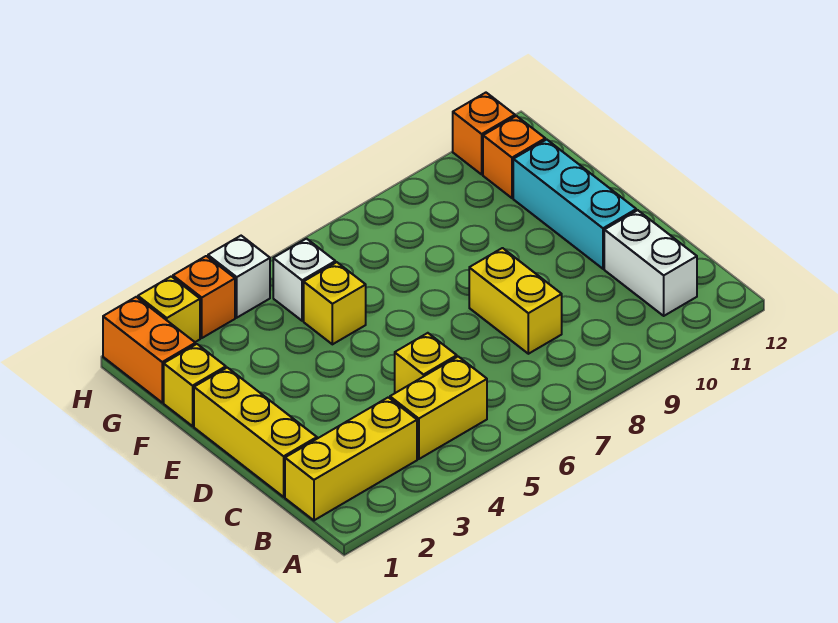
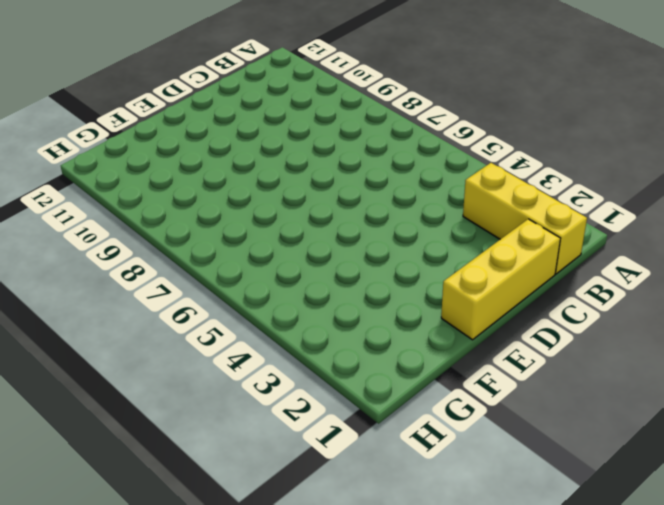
none -> yellow brick B4:B5 level 1
none -> white brick B11:C11 level 1
none -> yellow brick C5 level 1

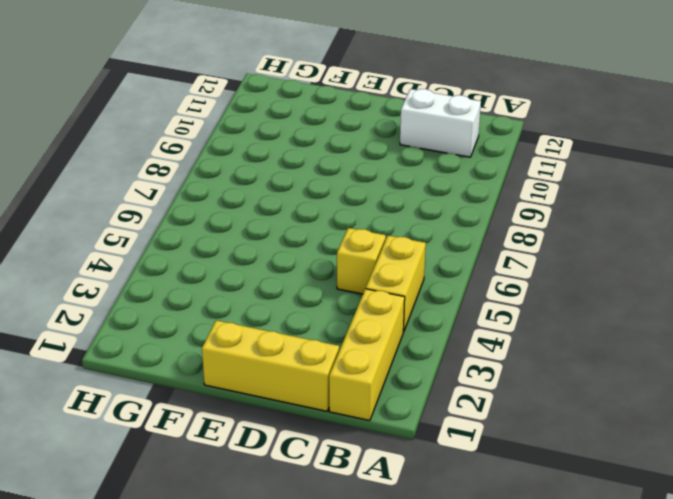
none -> yellow brick C8:D8 level 1
none -> cyan brick D11:F11 level 1
none -> yellow brick F1 level 1

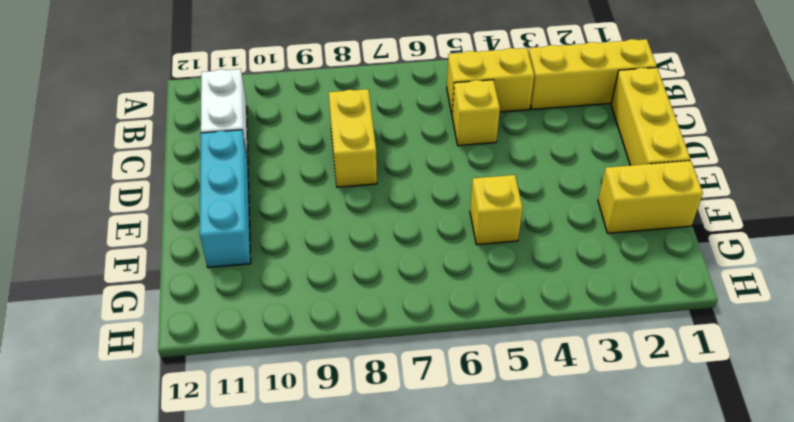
yellow brick F1:F2 level 1 -> yellow brick F1 level 1
none -> orange brick G1:H1 level 1
none -> white brick G5 level 1
none -> orange brick G11 level 1

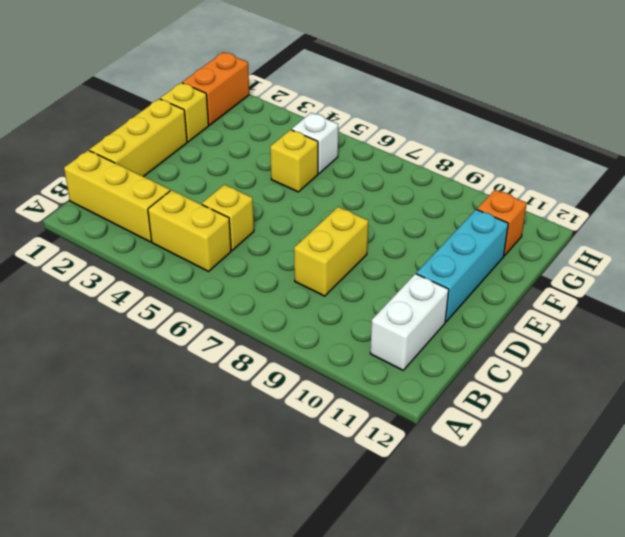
none -> yellow brick H2 level 1
none -> orange brick H3 level 1
none -> white brick H4 level 1

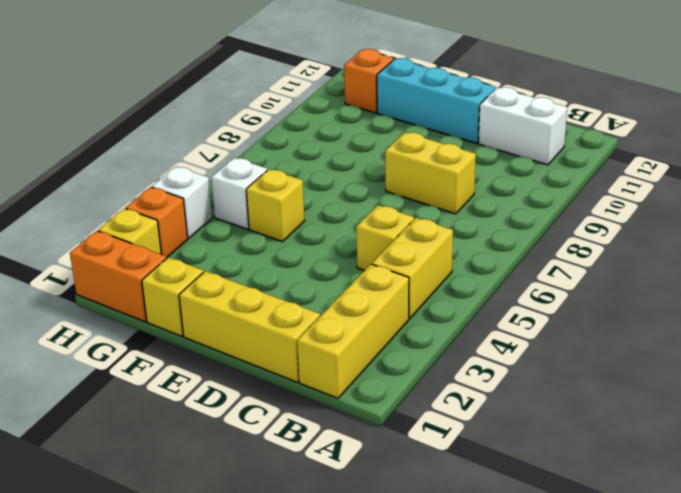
none -> orange brick H11 level 1

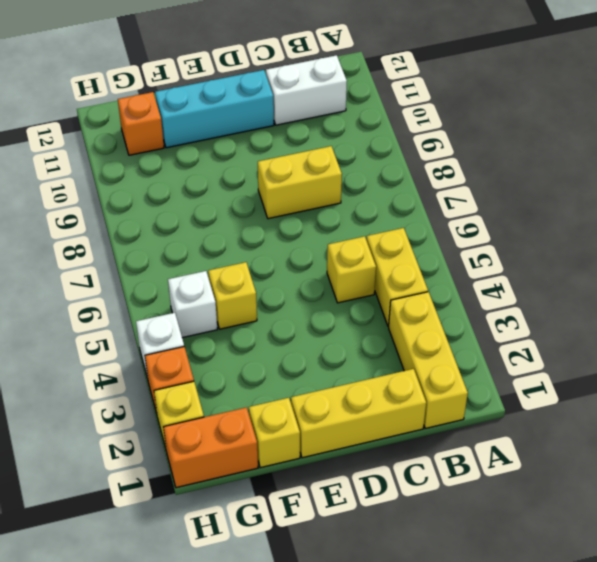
none -> orange brick H11 level 1

